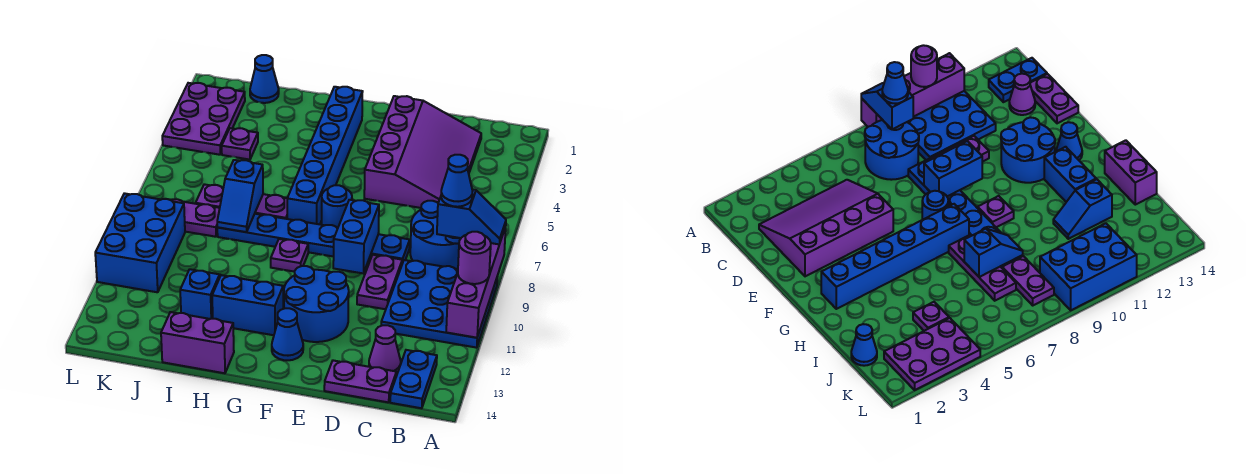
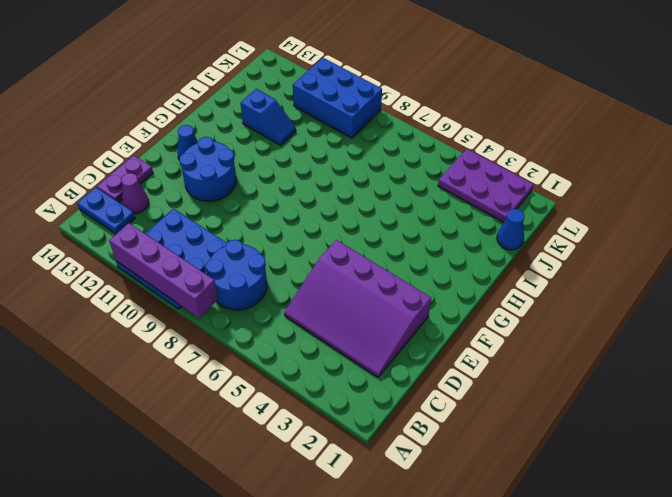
none -> blue plate D8:I8 level 1
none -> purple plate D9:D10 level 1
none -> blue round brick F7 level 1

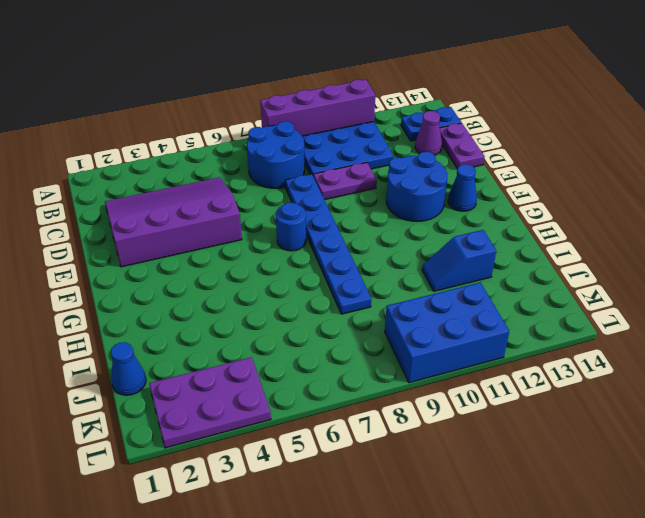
none -> blue brick G2:G7 level 1
none -> purple plate G9 level 1
none -> blue brick G12:H12 level 1

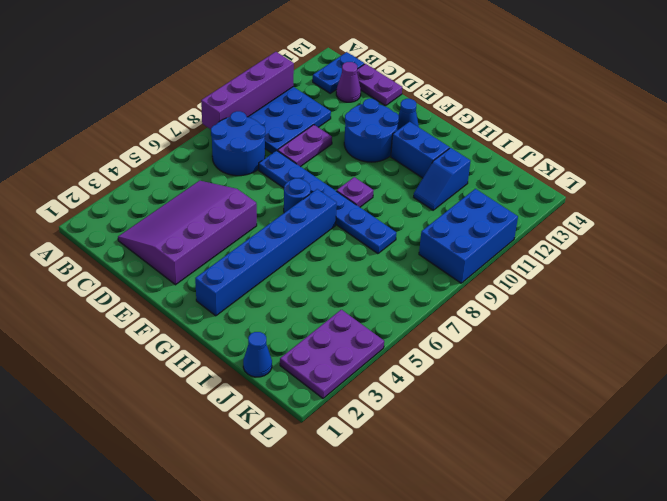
none -> purple plate H7:J7 level 1
none -> purple brick H14:I14 level 1
none -> purple plate J4 level 1

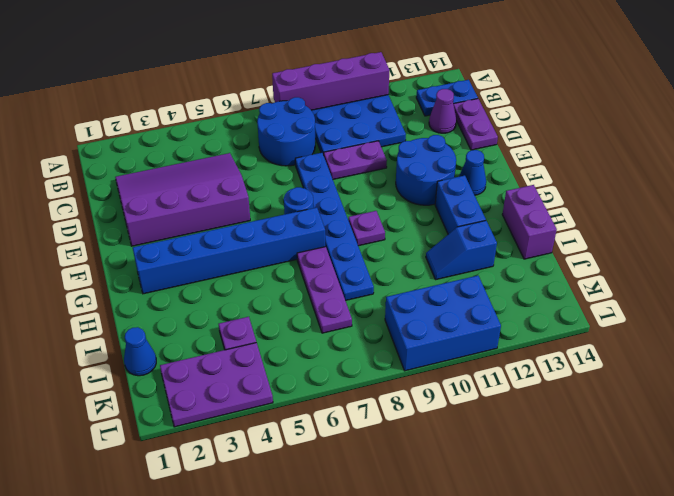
none -> purple plate J8:K8 level 1
none -> blue brick E8:E9 level 2
none -> blue slope I7:I8 level 2 top 7

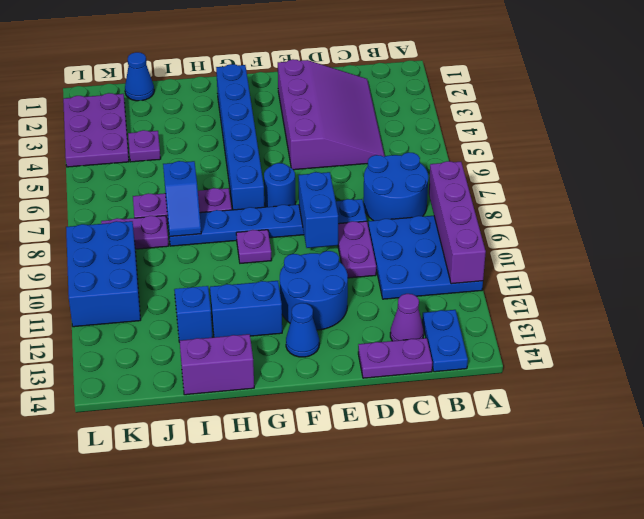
none -> blue slope A8:B8 level 3 top B
none -> purple round brick A10 level 3
none -> blue cone B8 level 4

